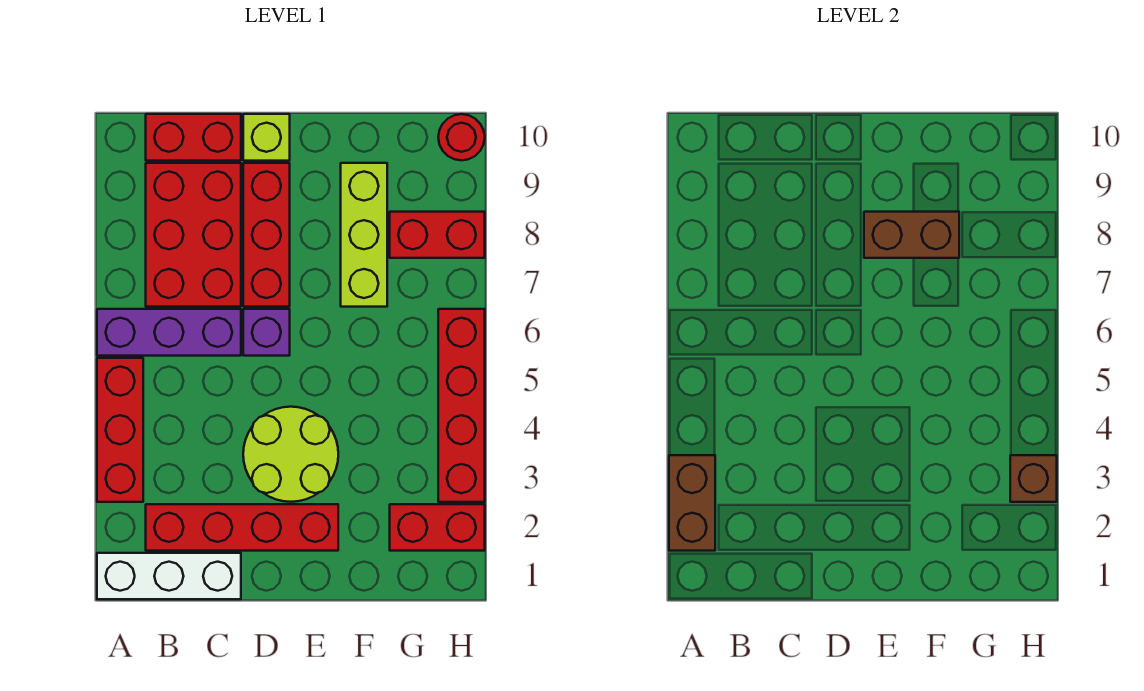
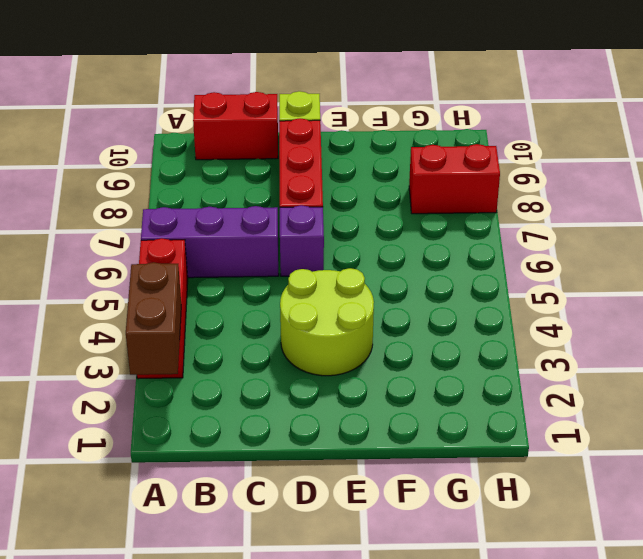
none -> white brick A1:C1 level 1
none -> red brick B2:E2 level 1
none -> red brick B7:C9 level 1

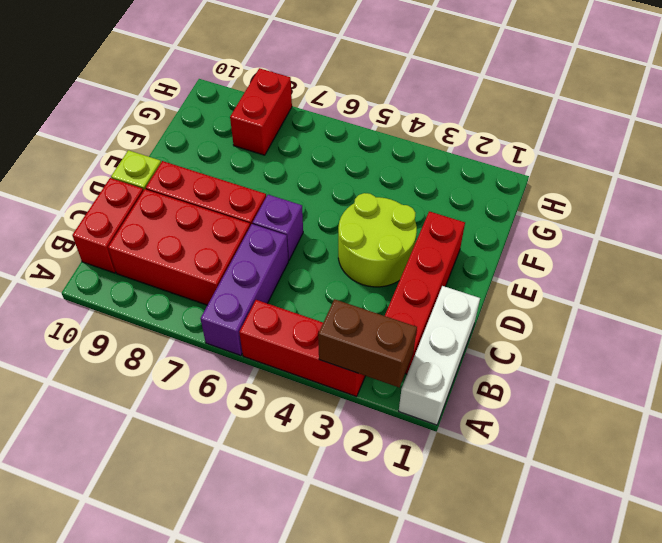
none -> lime brick F7:F9 level 1
none -> red brick G2:H2 level 1
none -> red brick H3:H6 level 1

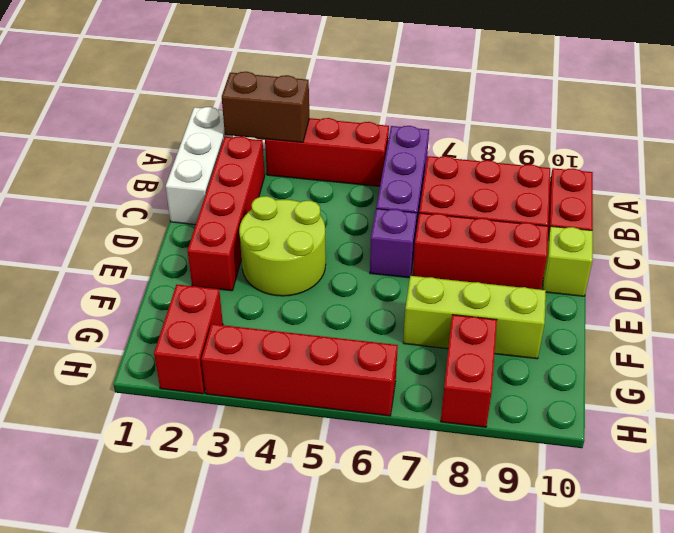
none -> red round brick H10 level 1
none -> brown brick E8:F8 level 2
none -> brown brick H3 level 2

